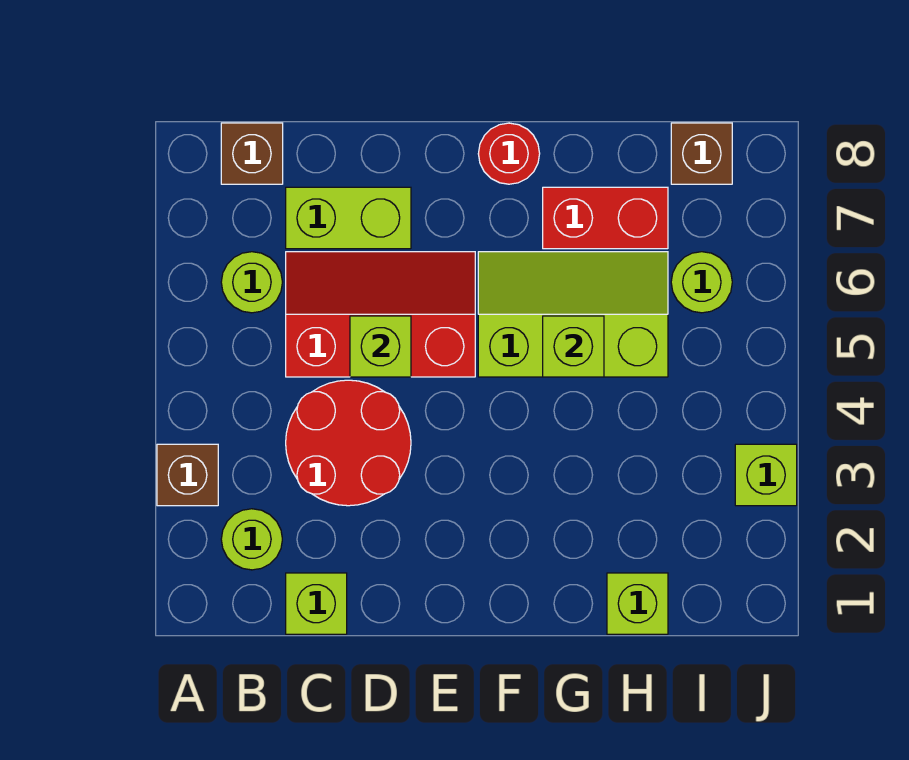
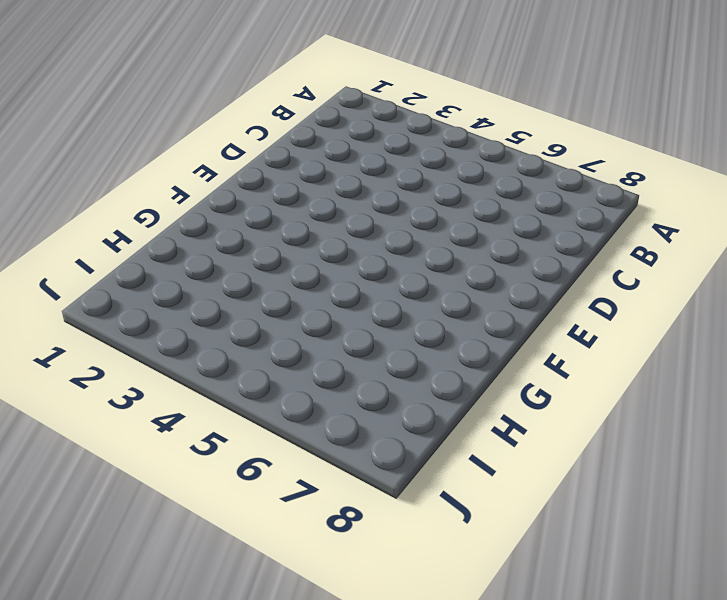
none -> brown brick A3 level 1
none -> lime round brick B2 level 1
none -> lime round brick B6 level 1

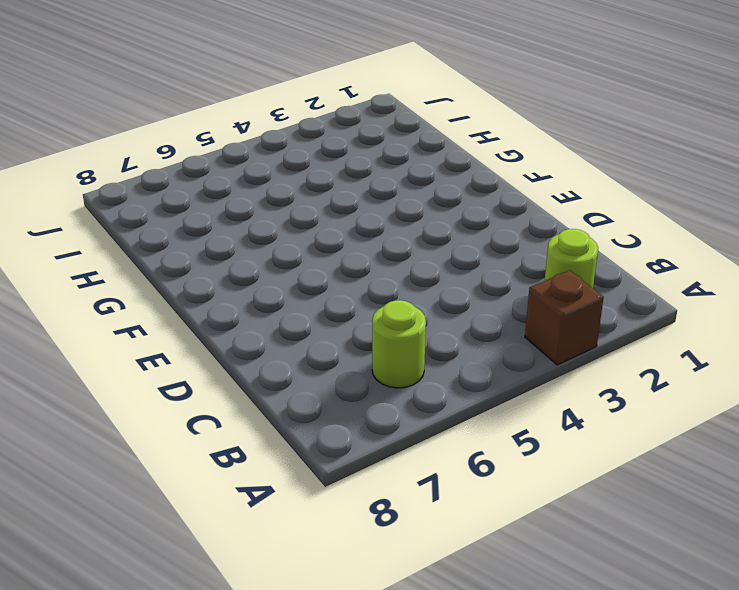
none -> brown brick B8 level 1
none -> lime brick C1 level 1
none -> red round brick C3:D4 level 1

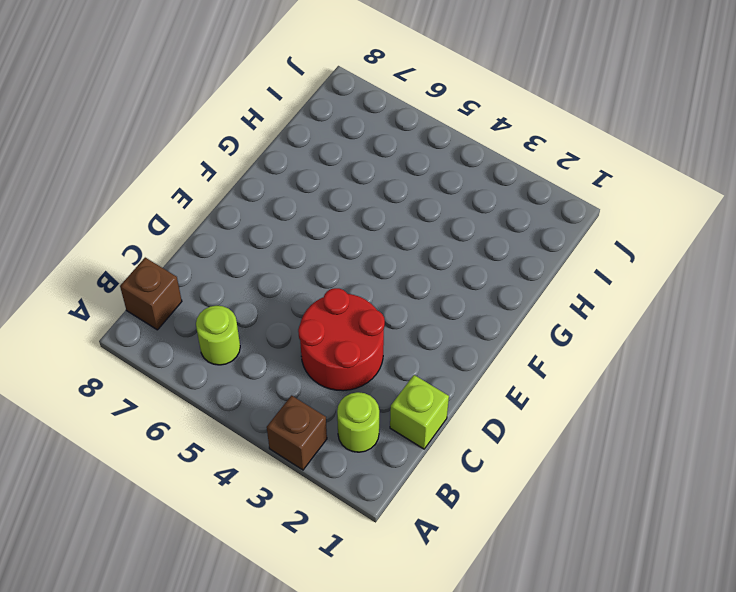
none -> red slope C5:E6 level 1 top 5
none -> lime brick C7:D7 level 1
none -> lime slope F5:H6 level 1 top 5

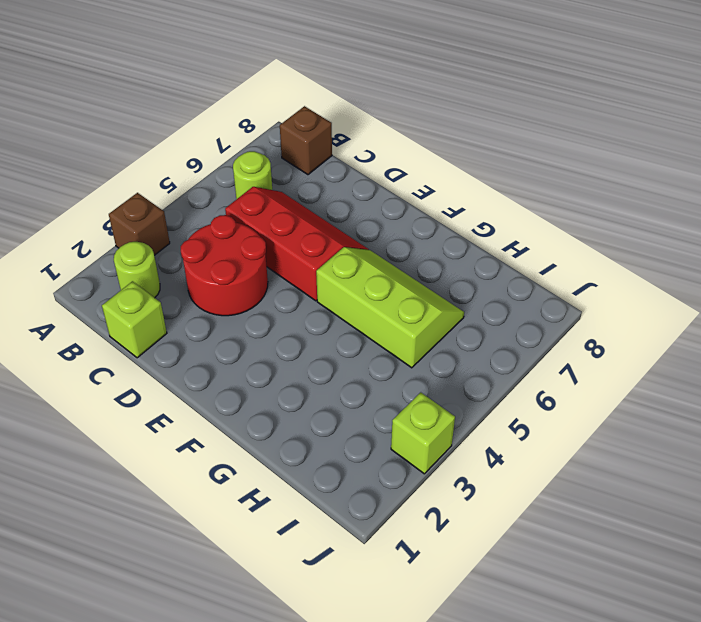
none -> lime brick C7:D7 level 1
none -> red round brick F8 level 1
none -> red brick G7:H7 level 1

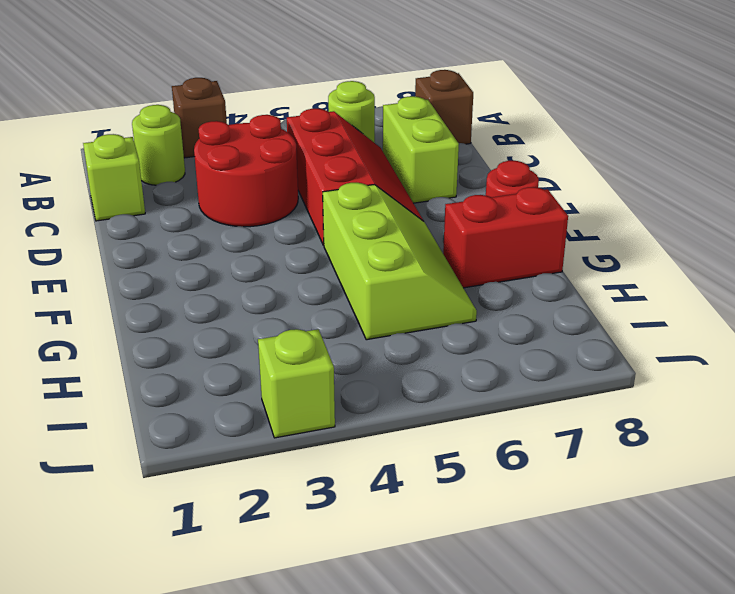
red brick G7:G8 level 1 -> red brick G7:H7 level 1
none -> lime brick H1 level 1
none -> lime round brick I6 level 1
none -> brown brick I8 level 1

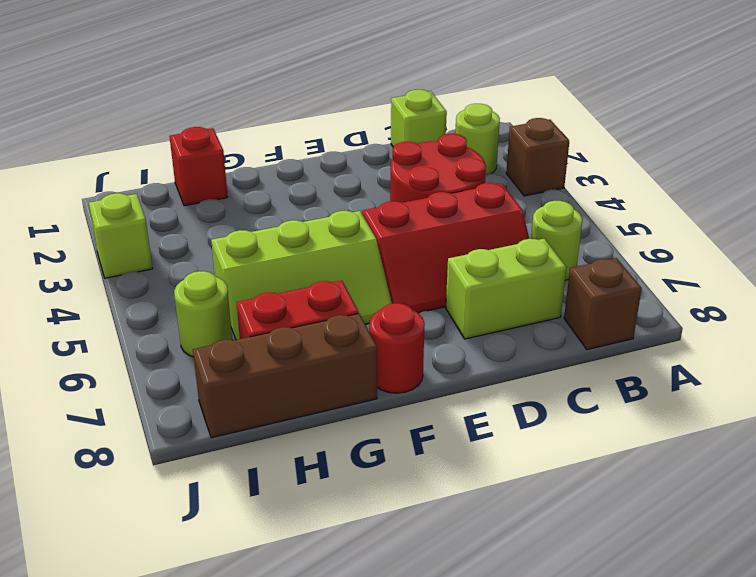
brown brick G8:I8 level 1 -> brown brick I8 level 1
red brick H1 level 1 -> lime brick H1 level 1
none -> lime brick D5 level 2
none -> lime brick G5 level 2

